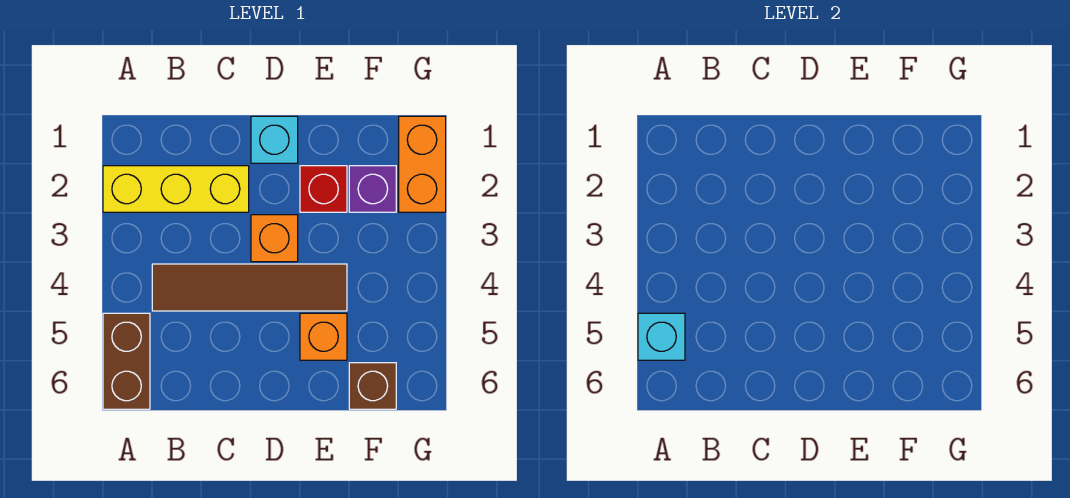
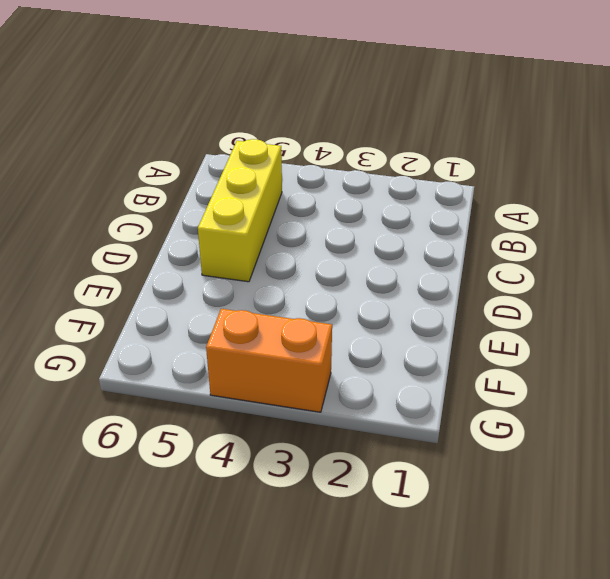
yellow brick B5:D5 level 1 -> yellow brick A2:C2 level 1
orange brick G3:G4 level 1 -> orange brick G1:G2 level 1
none -> brown brick A5:A6 level 1
none -> brown tile B4:E4 level 1

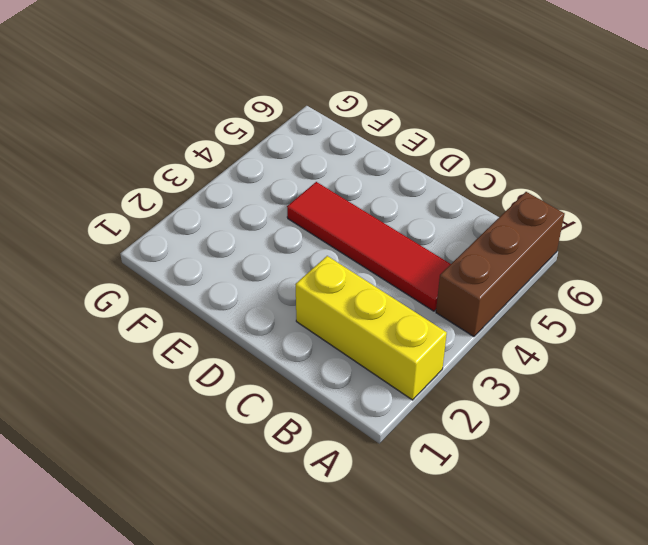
brown brick A4:A6 level 1 -> brown brick A5:A6 level 1
red tile B4:E4 level 1 -> brown tile B4:E4 level 1
none -> cyan brick D1 level 1
none -> orange brick D3 level 1

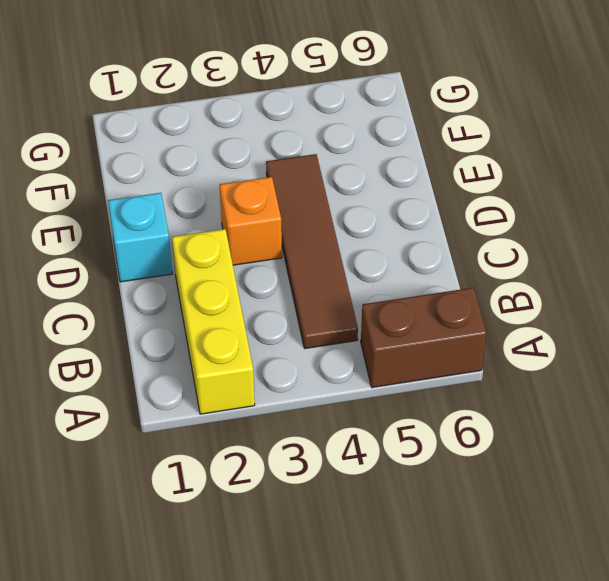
none -> red brick E2 level 1
none -> orange brick E5 level 1

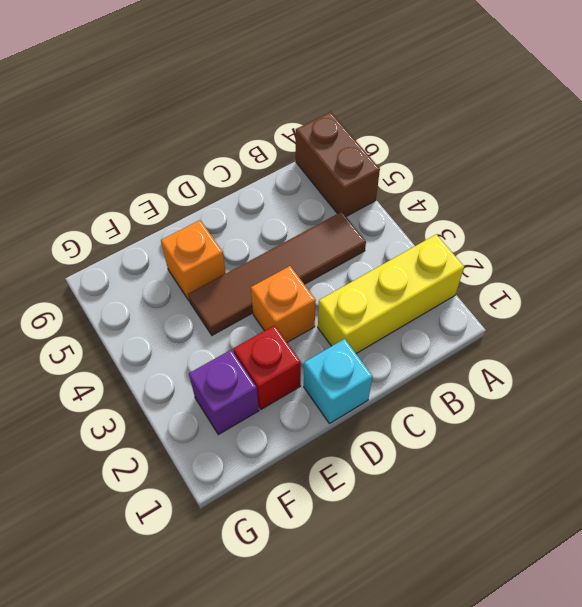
none -> brown brick F6 level 1
none -> orange brick G1:G2 level 1

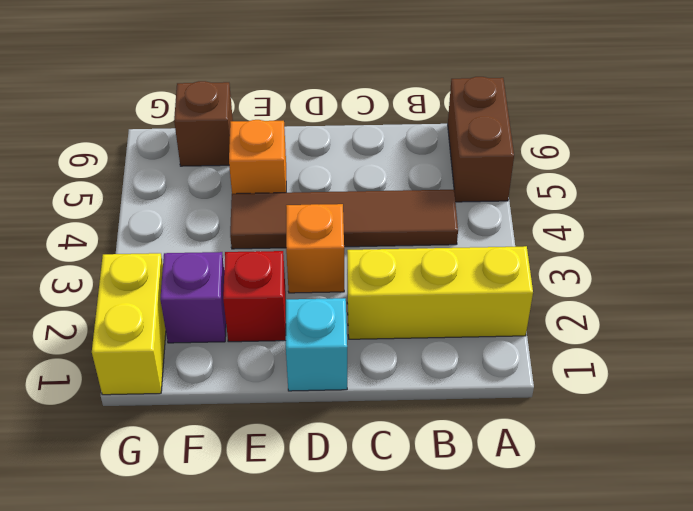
yellow brick G1:G2 level 1 -> orange brick G1:G2 level 1
none -> cyan brick A5 level 2

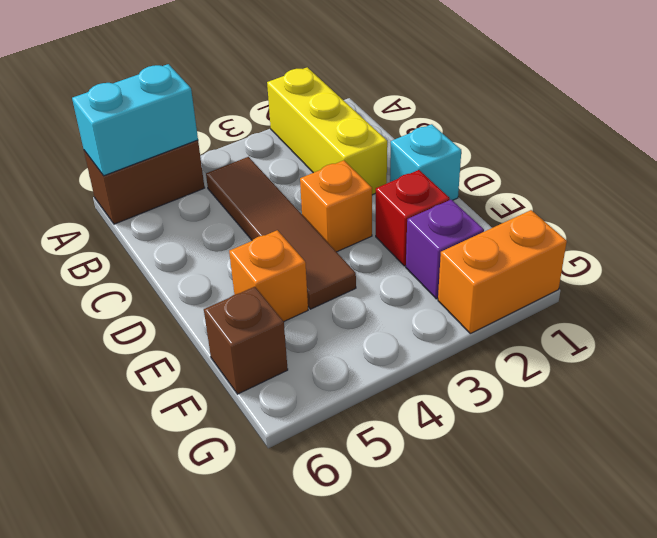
cyan brick A5:A6 level 2 -> cyan brick A5 level 2

